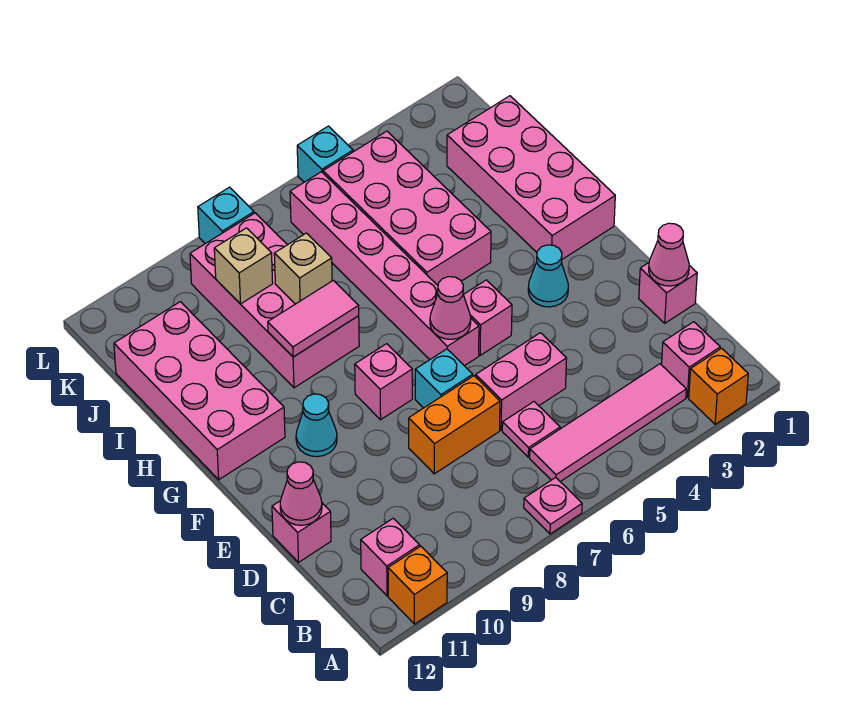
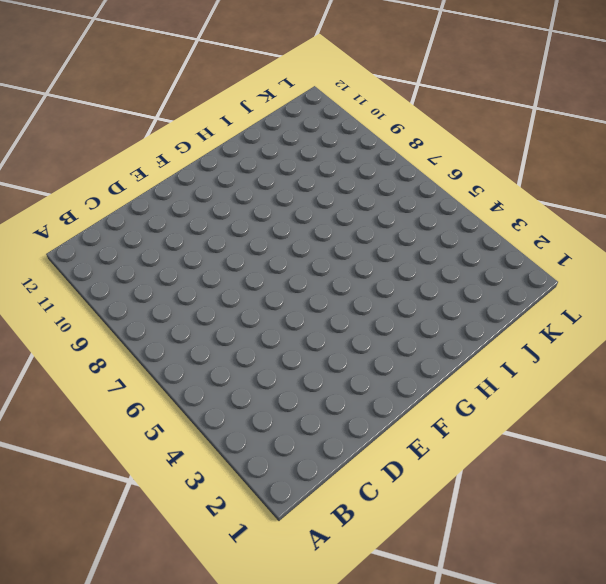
none -> orange brick A2 level 1
none -> pink plate A7 level 1
none -> orange brick A11 level 1

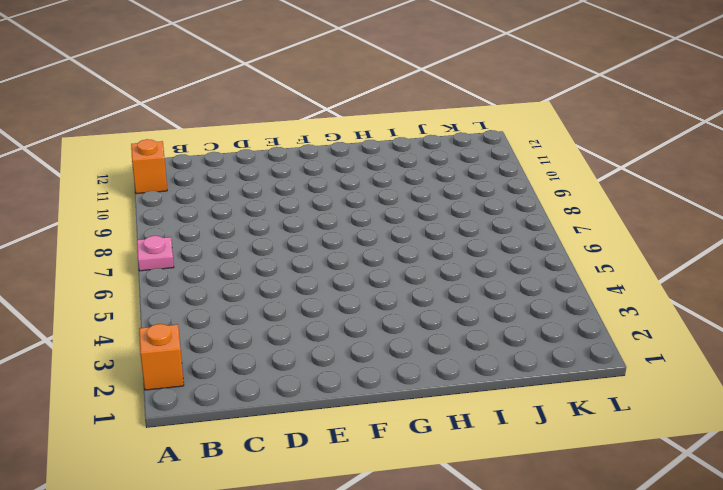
none -> pink brick B2 level 1
none -> pink tile B3:B6 level 1
none -> pink brick B11 level 1

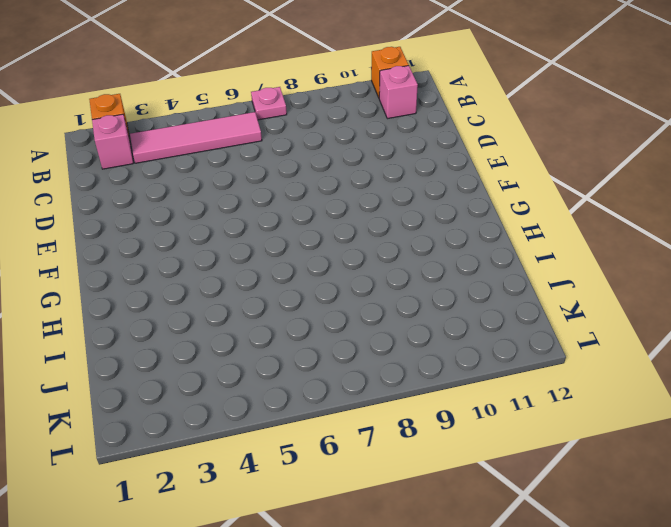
none -> pink plate C6 level 1
none -> pink brick D1 level 1
none -> pink brick D5:D6 level 1

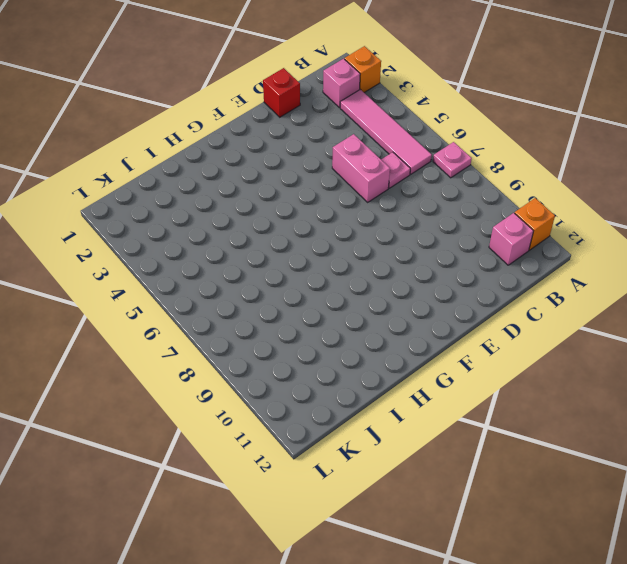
red brick D1 level 1 -> pink brick D1 level 1
none -> orange brick D7:D8 level 1
none -> pink brick D12 level 1
none -> cyan brick E7 level 1

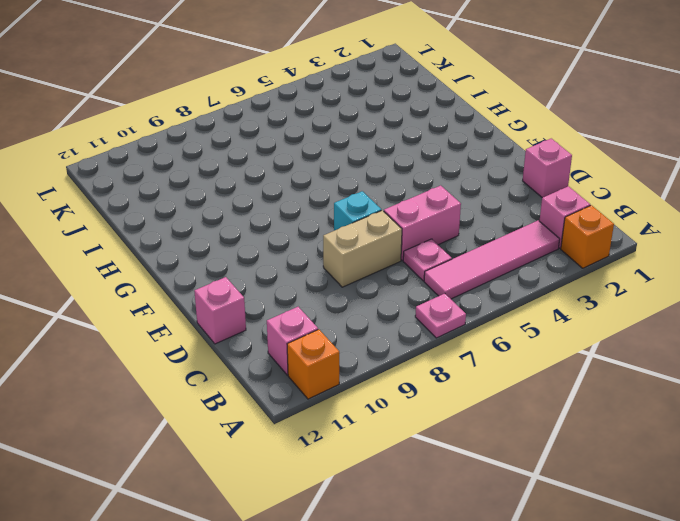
tan brick D7:D8 level 1 -> orange brick D7:D8 level 1
none -> cyan cone F3 level 1
none -> pink brick F5 level 1
none -> pink brick F6:K6 level 1

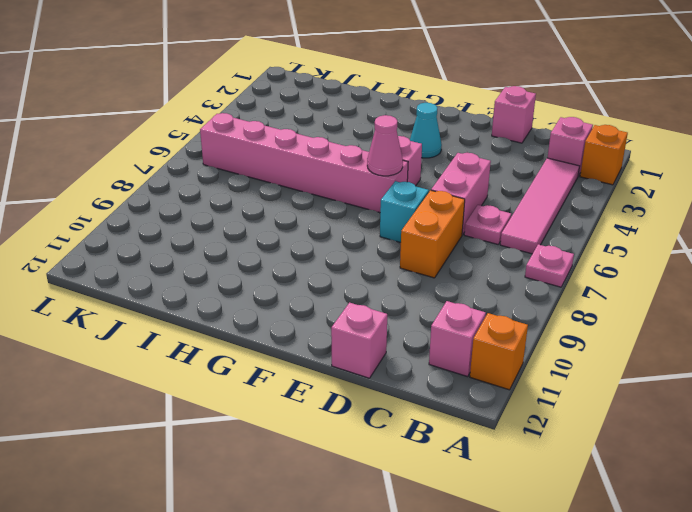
none -> pink brick F8 level 1
none -> cyan cone F10 level 1
none -> pink brick G1:J2 level 1

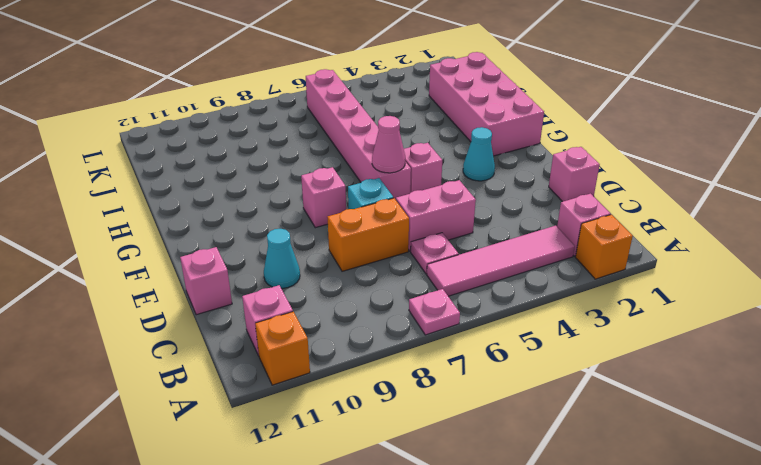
cyan cone D10 level 1 -> cyan cone F10 level 1
none -> pink brick G11:J12 level 1
none -> pink brick H4:K5 level 1
none -> pink brick H8:K9 level 1

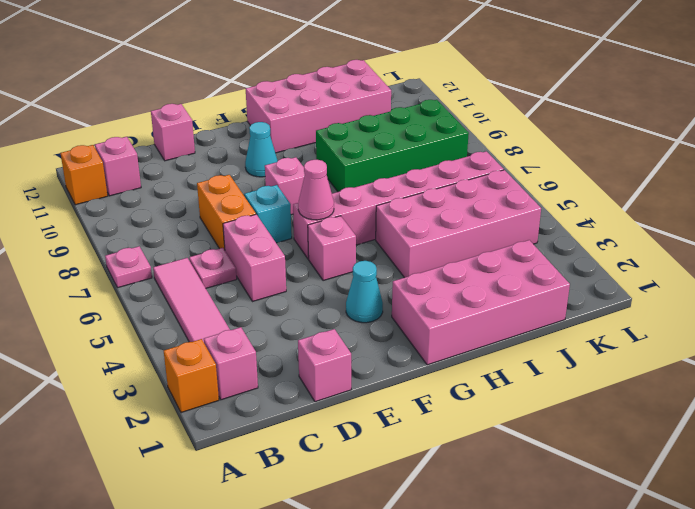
green brick H8:K9 level 1 -> pink brick H8:K9 level 1
none -> cyan brick L5 level 1
none -> cyan brick L8 level 1
none -> pink cone D1 level 2

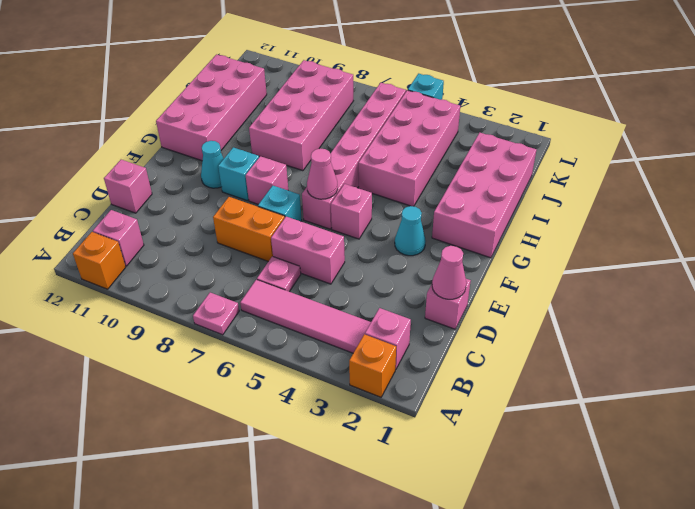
cyan brick F9 level 1 -> cyan brick L8 level 1
none -> pink cone D12 level 2
none -> pink tile H8:H9 level 2
none -> tan brick I8 level 2

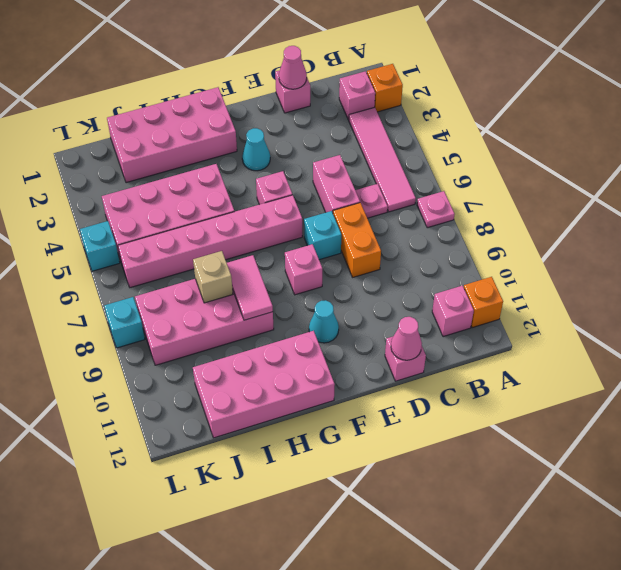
none -> pink cone F6 level 2
none -> tan brick J9 level 2

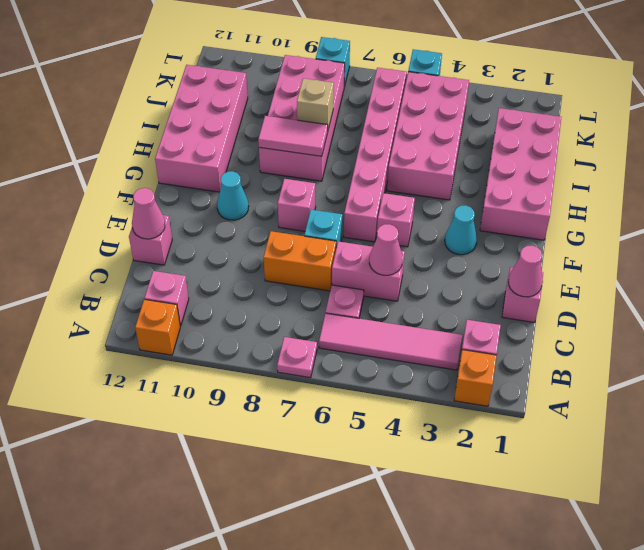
pink cone D5 level 2 -> pink cone F6 level 2
none -> tan brick J9 level 2

